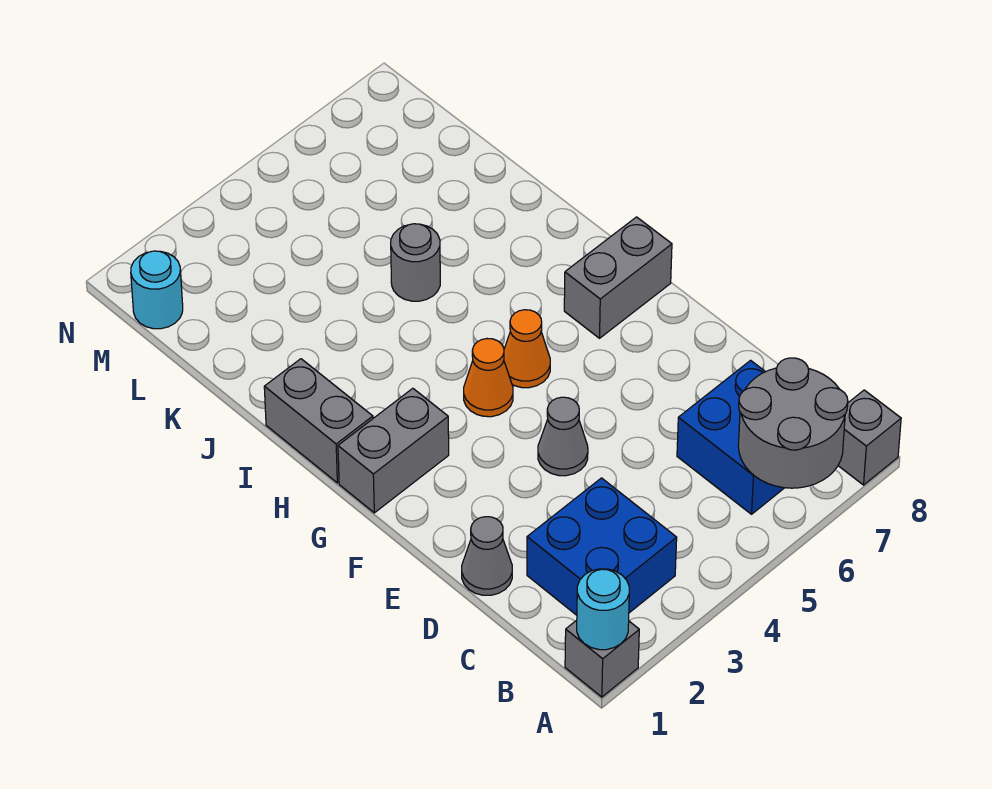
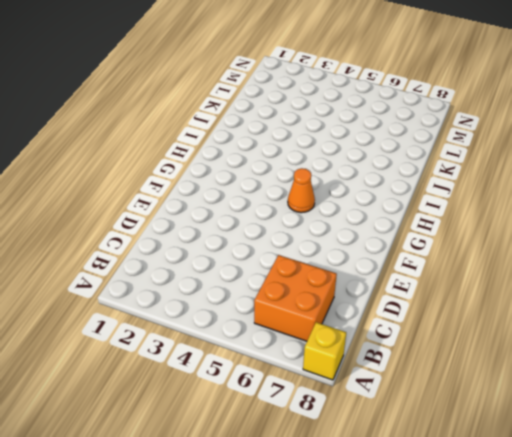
yellow brick A8 level 1 -> grey brick A8 level 1
orange brick B6:C7 level 1 -> blue brick B6:C7 level 1
none -> grey brick A1 level 1
none -> blue brick B2:C3 level 1
none -> grey cone D1 level 1

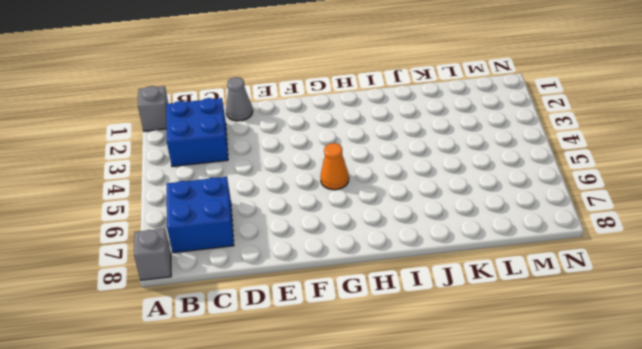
none -> grey cone E4 level 1
none -> grey brick G1:G2 level 1
none -> orange cone G4 level 1

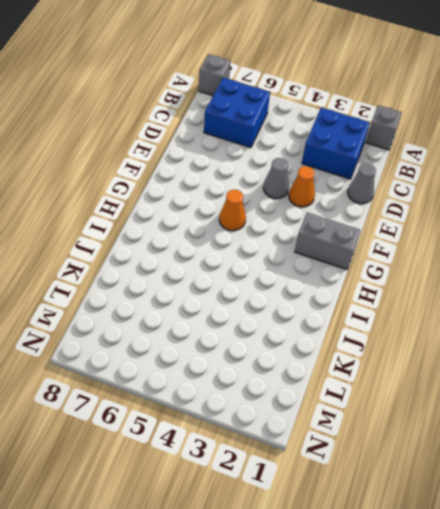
orange cone E3 level 1 -> orange cone G4 level 1
none -> grey brick G7:G8 level 1
none -> grey brick H1:I1 level 1
none -> grey round brick J5 level 1

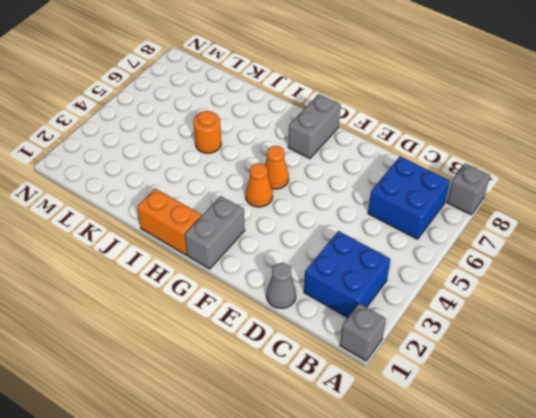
orange brick H1:I1 level 1 -> grey brick H1:I1 level 1
orange round brick J5 level 1 -> grey round brick J5 level 1
none -> grey cone E4 level 1
none -> cyan round brick M1 level 1
none -> cyan round brick A1 level 2

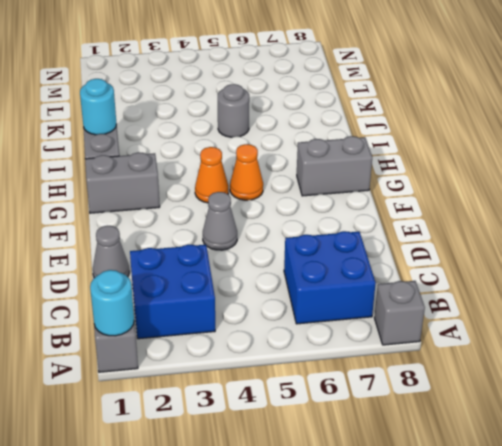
cyan round brick I1 level 2 -> cyan round brick M1 level 1
none -> grey round brick A6:B7 level 2

